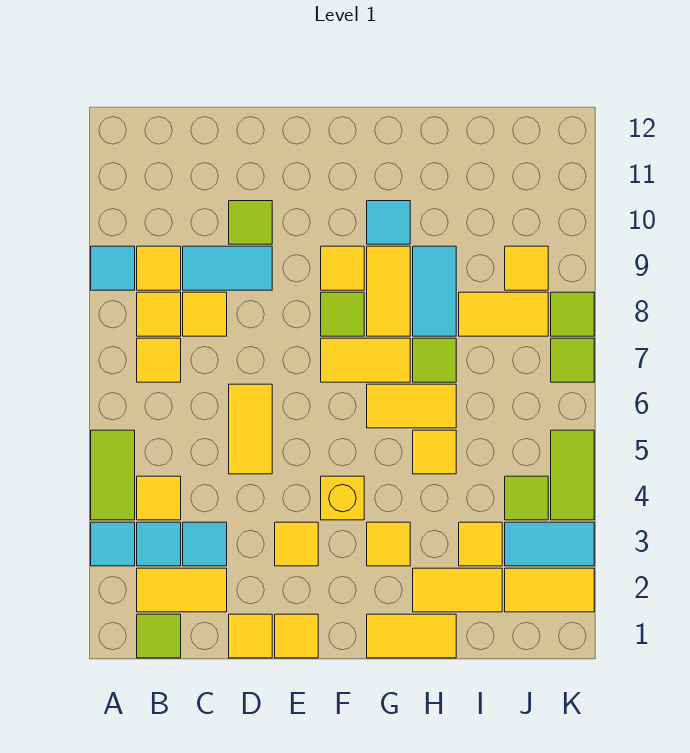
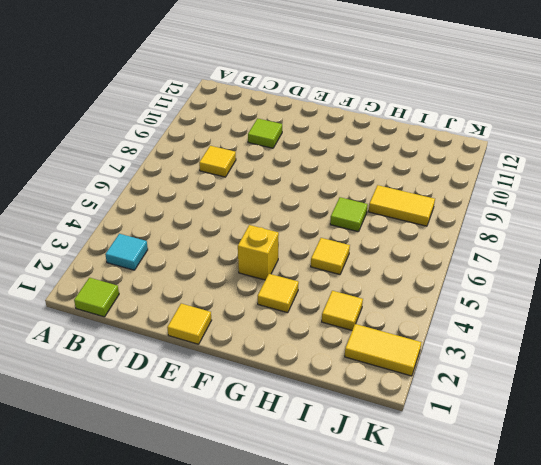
none -> cyan tile A3 level 1
none -> lime tile A4:A5 level 1
none -> cyan tile A9 level 1
none -> yellow tile B2:C2 level 1

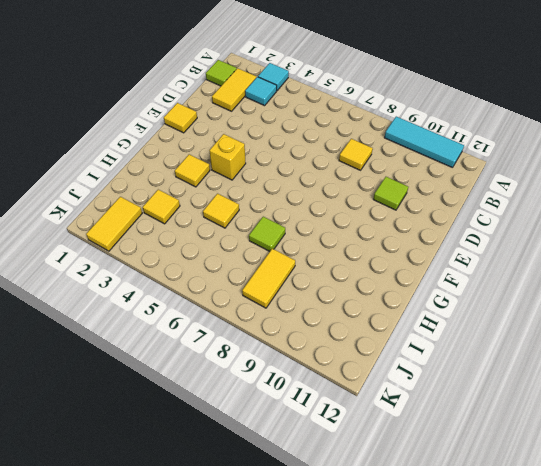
cyan tile A9:A11 level 1 -> cyan tile A9 level 1
none -> lime tile A4:A5 level 1
none -> yellow tile B4 level 1
none -> yellow tile B7 level 1
none -> yellow tile B8 level 1

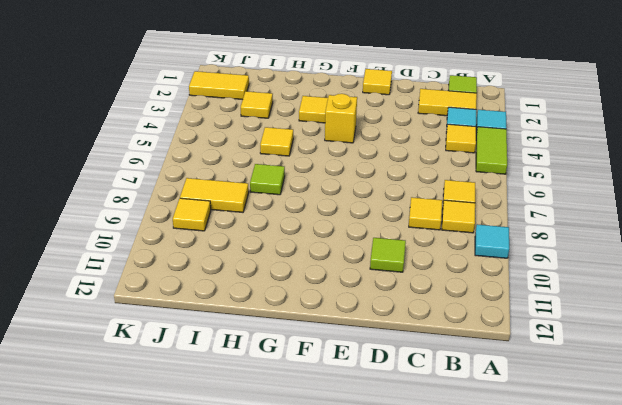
none -> yellow tile B9 level 1
none -> cyan tile C3 level 1
none -> cyan tile C9:D9 level 1
none -> yellow tile D1 level 1

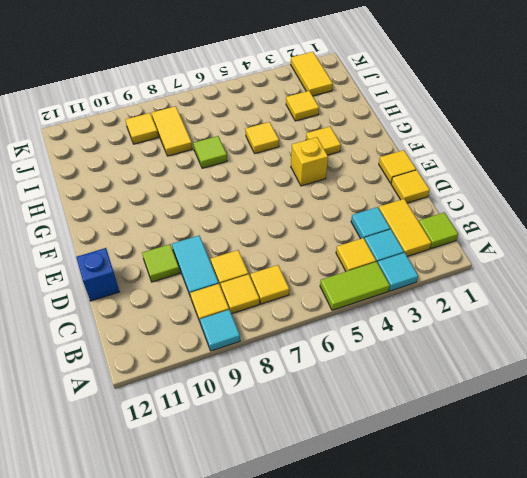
blue brick D12 level 1 -> none
none -> yellow tile D5:D6 level 1
none -> yellow tile E3 level 1
none -> yellow tile F7:G7 level 1
none -> lime tile F8 level 1

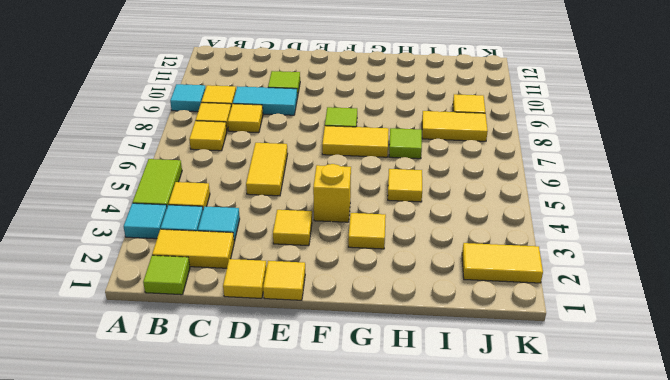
none -> yellow tile F9 level 1
none -> yellow tile G1:H1 level 1
none -> yellow tile G6:H6 level 1
none -> yellow tile G8:G9 level 1

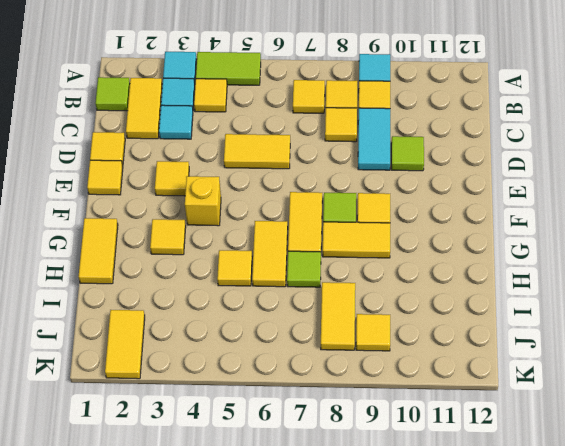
none -> cyan tile G10 level 1
none -> yellow tile H2:I2 level 1
none -> cyan tile H8:H9 level 1
none -> yellow tile I3 level 1

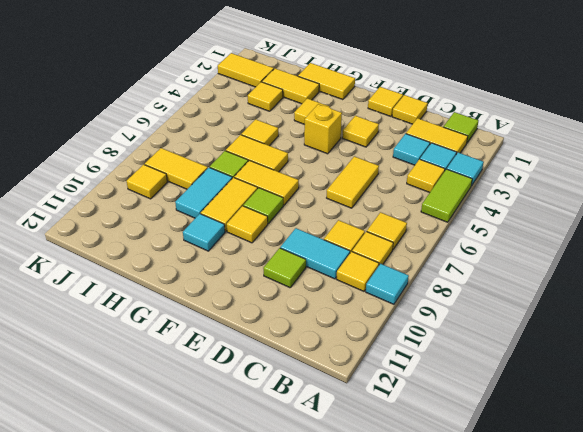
none -> cyan tile J3:K3 level 1
none -> lime tile J4 level 1
none -> lime tile K4:K5 level 1
none -> lime tile K7 level 1

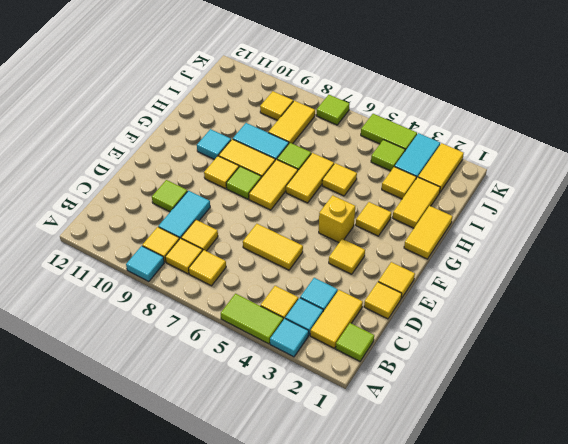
none -> lime tile K8 level 1

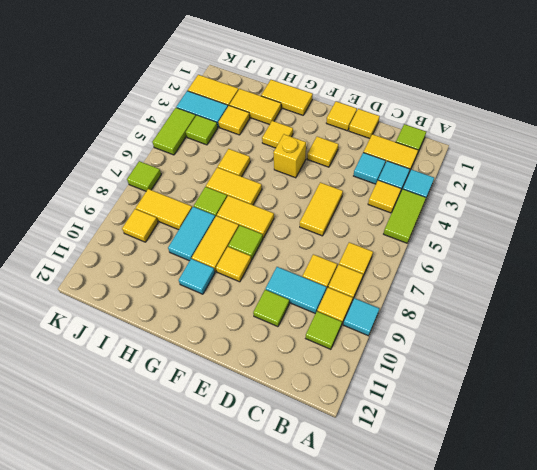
lime tile B10 level 1 -> lime tile K8 level 1

